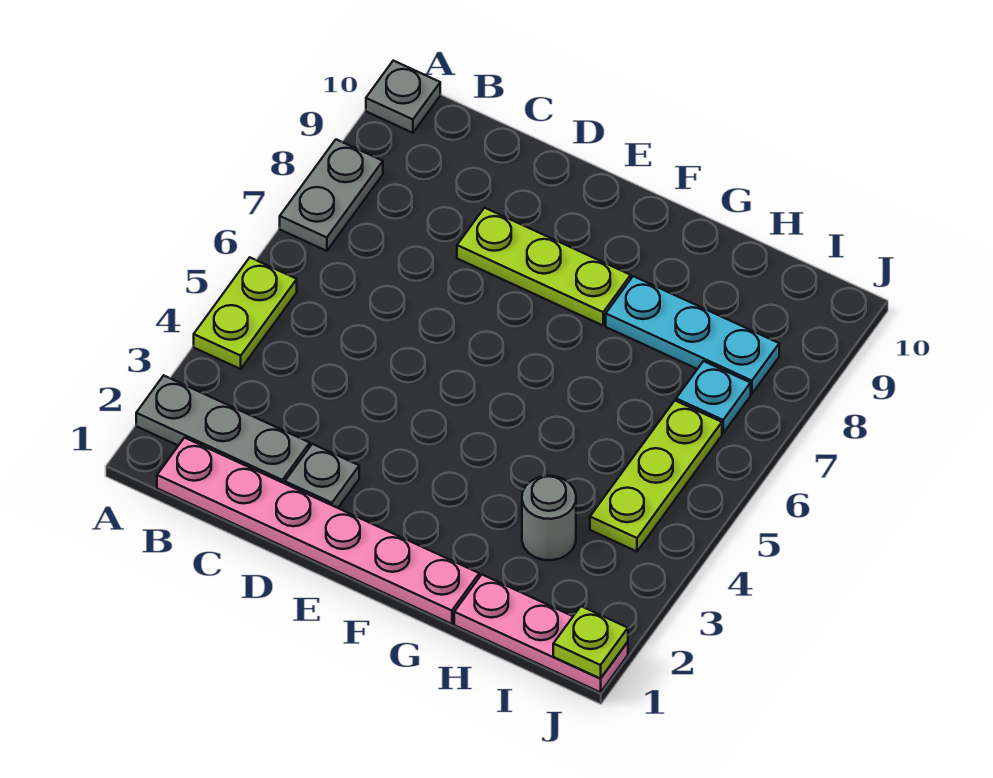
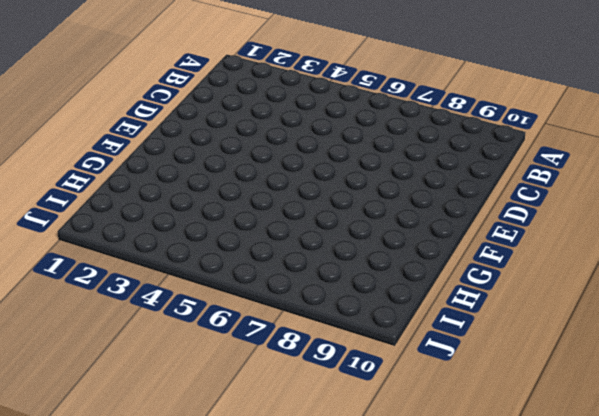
none -> grey plate A2:C2 level 1
none -> lime plate A4:A5 level 1
none -> grey plate A7:A8 level 1

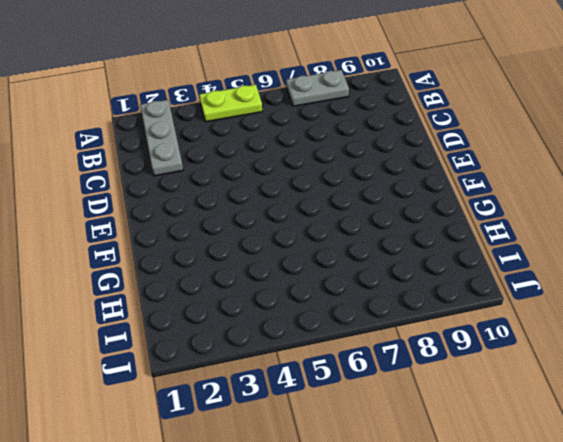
none -> grey plate A10 level 1
none -> pink plate B1:G1 level 1
none -> grey plate D2 level 1

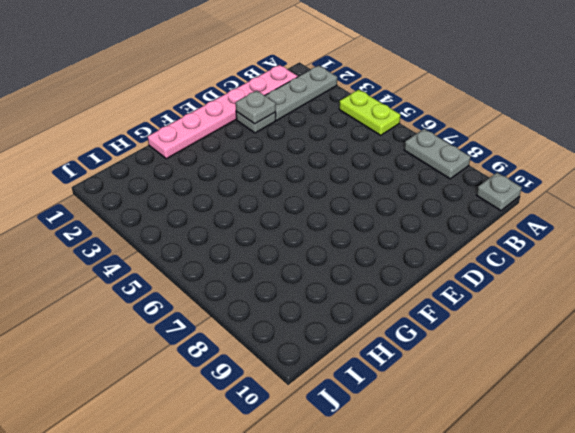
grey plate D2 level 2 -> none
none -> lime plate D8:F8 level 1
none -> cyan plate G8:I8 level 1
none -> pink plate H1:J1 level 1

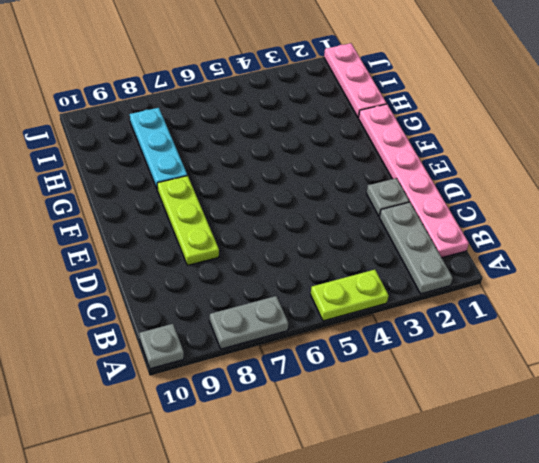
none -> grey round brick H3 level 1
none -> lime plate I4:I6 level 1
none -> cyan plate I7 level 1

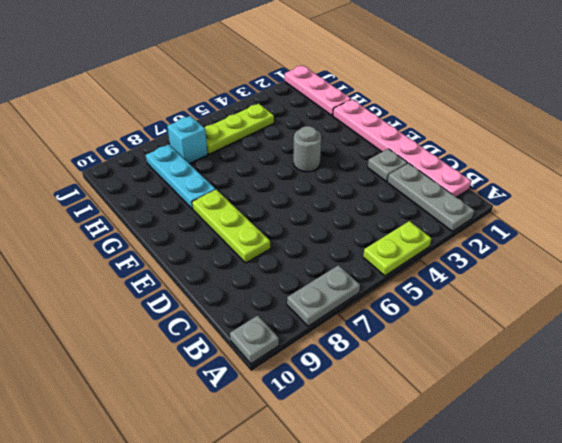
grey round brick F4 level 1 -> grey round brick H3 level 1
cyan brick I7 level 1 -> cyan plate I7 level 1
none -> lime plate J1 level 2

